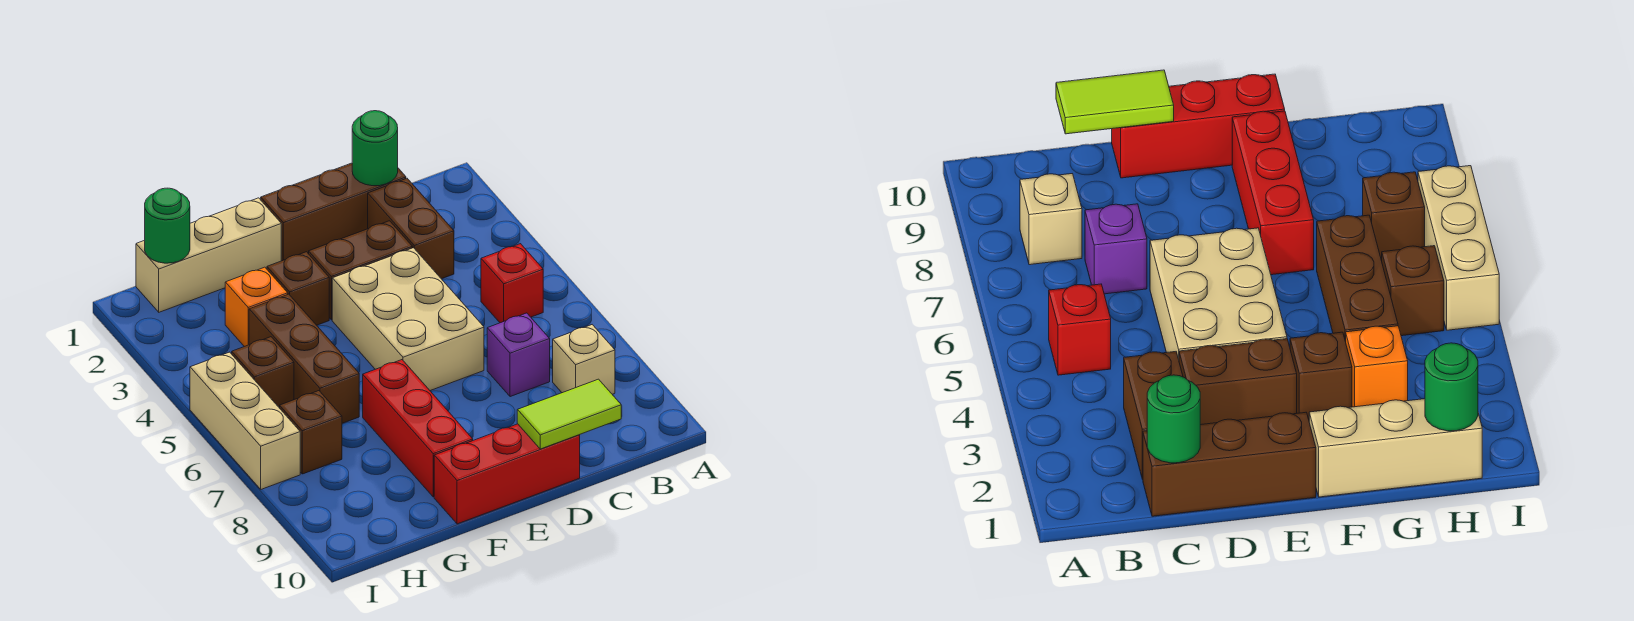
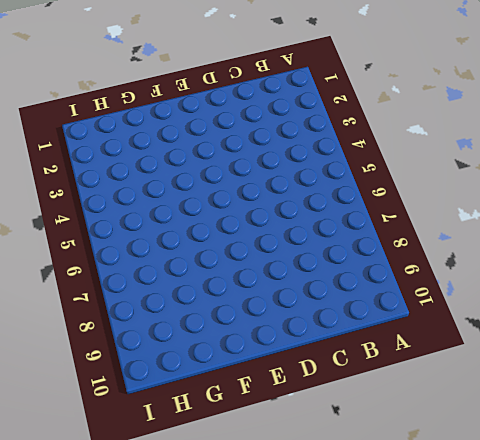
none -> red brick B5 level 1
none -> tan brick B8 level 1
none -> brown brick C1:E1 level 1

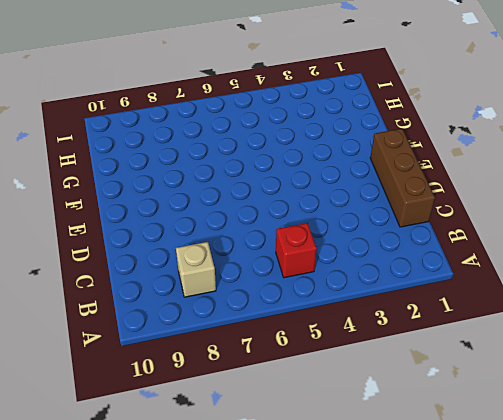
none -> brown brick C2:C3 level 1
none -> purple brick C7 level 1
none -> brown brick D3:E3 level 1

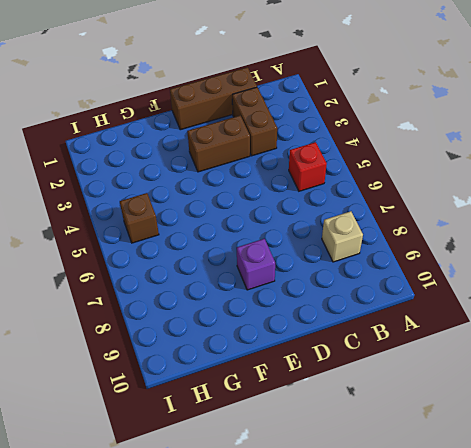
purple brick E8 level 1 -> purple brick C7 level 1
none -> tan brick D4:E6 level 1
none -> red brick D10:F10 level 1
none -> tan brick F1:H1 level 1

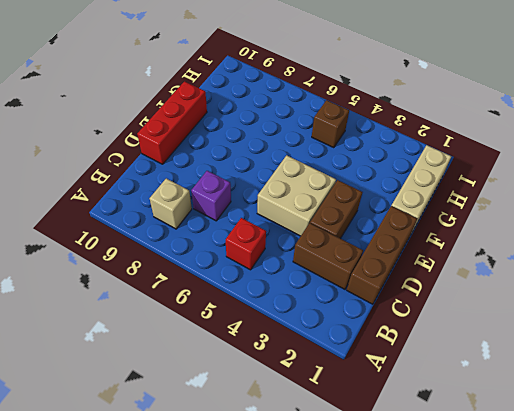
tan brick D4:E5 level 1 -> tan brick D4:E6 level 1
none -> brown brick F3 level 1
none -> red brick F7:F9 level 1
none -> orange brick G3 level 1

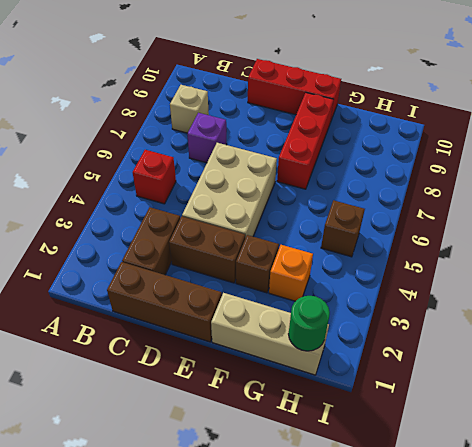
none -> brown brick G4:G6 level 1
none -> brown brick H7 level 1
none -> tan brick I5:I7 level 1

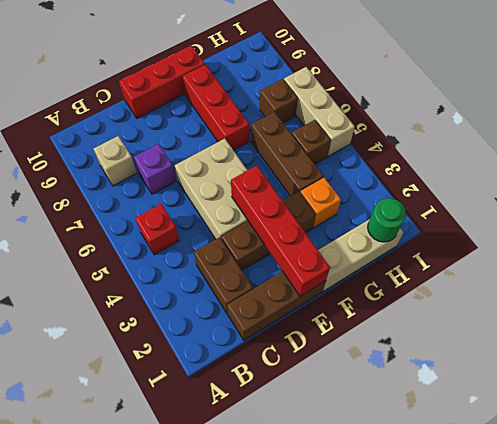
red brick E1:E4 level 2 -> none
none -> green round brick C1 level 2
none -> lime tile C10:D10 level 2

